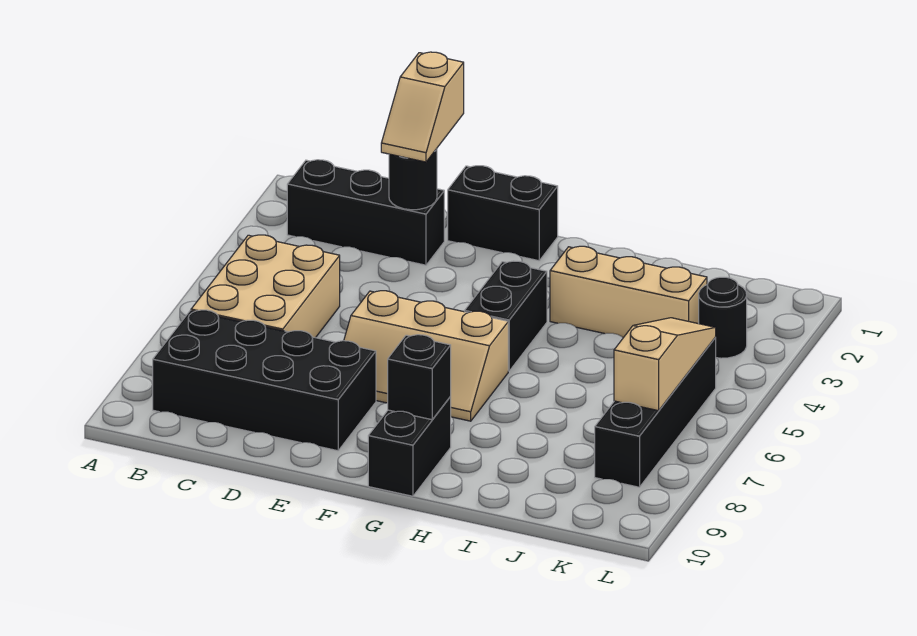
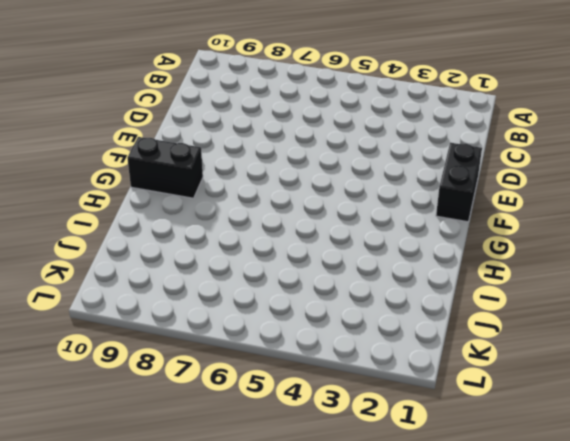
none -> black brick B2:D2 level 1
none -> tan brick B5:C7 level 1
none -> black brick B8:E9 level 1

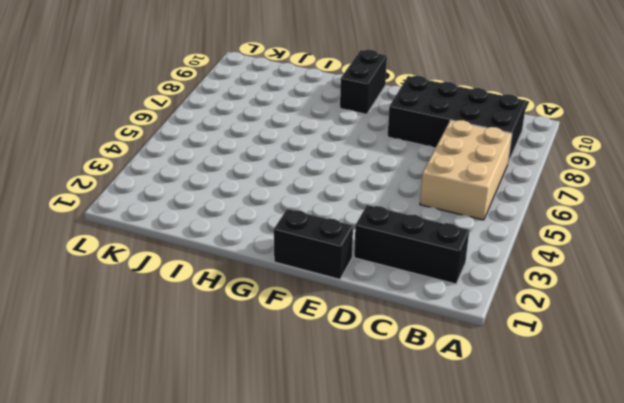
none -> tan slope E6:G7 level 1 top 6
none -> black brick G4:G5 level 1
none -> tan brick H3:J3 level 1

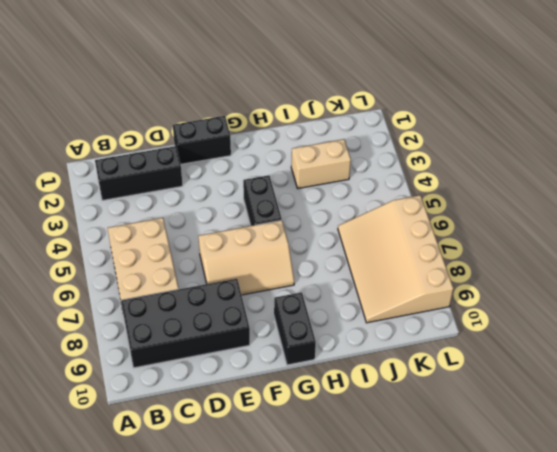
tan brick I3:J3 level 1 -> tan brick H3:J3 level 1
tan slope J6:L9 level 1 top L -> black brick K5:K8 level 1
none -> black round brick K3 level 1
none -> black round brick D2 level 2
none -> black brick G9 level 2

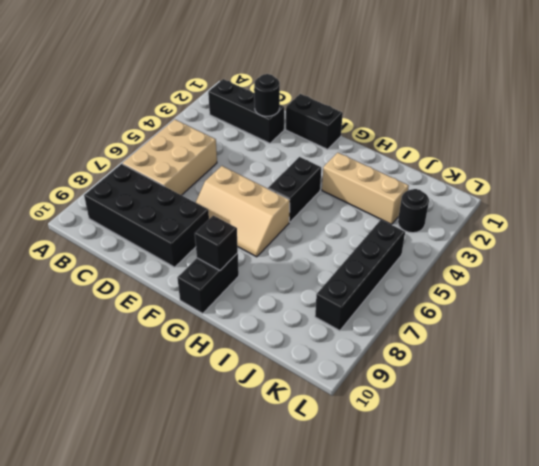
none -> tan slope K5:K7 level 2 top 7
none -> tan slope D1:D2 level 3 top 1

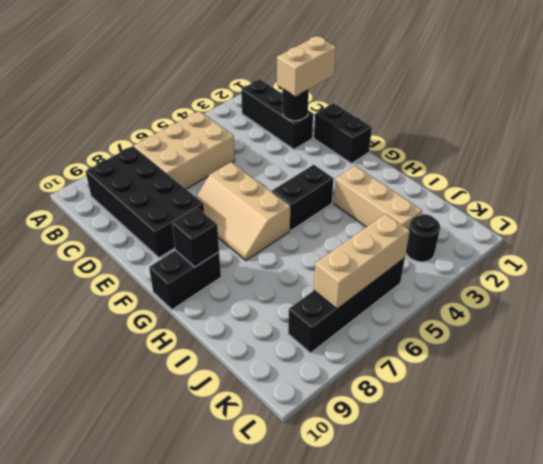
tan brick D1:D2 level 3 -> tan slope D1:D2 level 3 top 1
tan brick K5:K7 level 2 -> tan slope K5:K7 level 2 top 7

